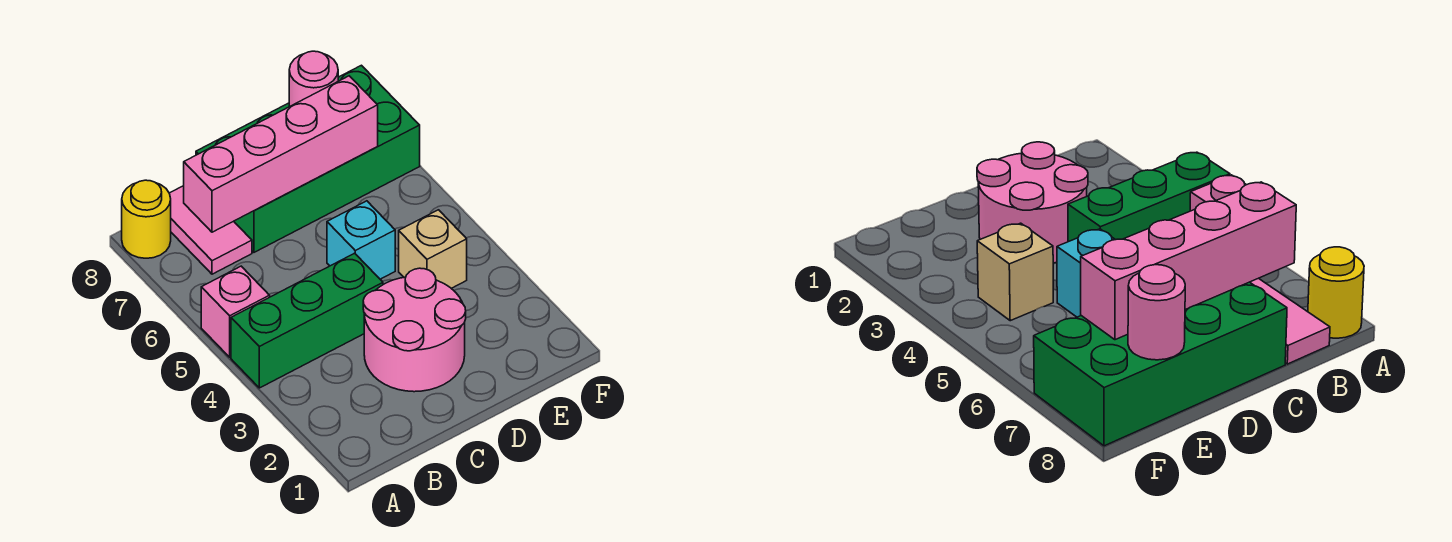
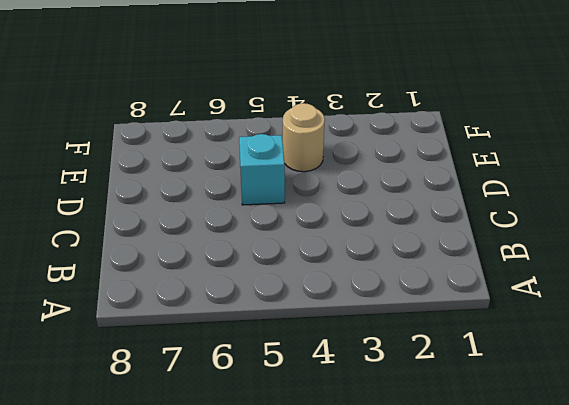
tan round brick E4 level 1 -> tan brick E4 level 1
none -> green brick A4:C4 level 1
none -> pink brick A5 level 1

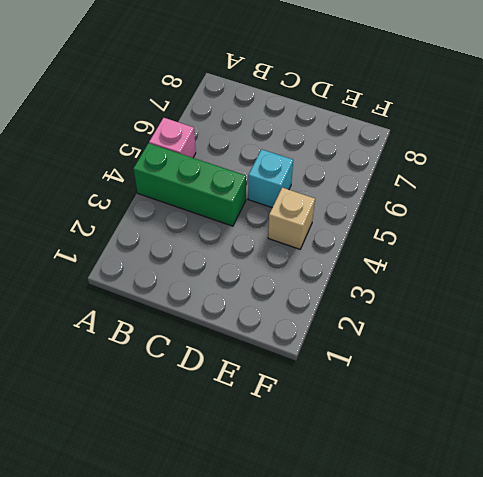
none -> yellow round brick A8 level 1
none -> pink tile B7:B8 level 1

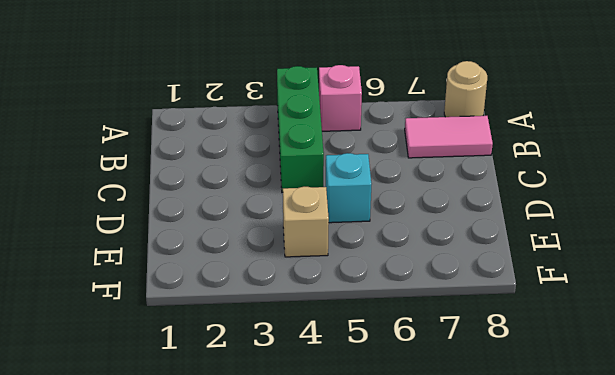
tan round brick A8 level 1 -> yellow round brick A8 level 1
none -> pink round brick C2:D3 level 1
none -> green brick C7:F8 level 1

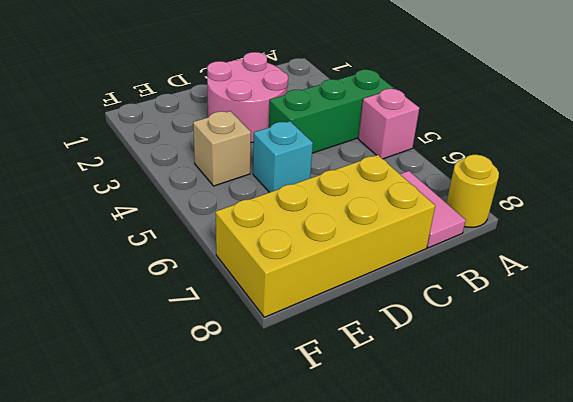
yellow brick C7:F8 level 1 -> green brick C7:F8 level 1
none -> pink brick B7:E7 level 2
none -> pink round brick E8 level 2

